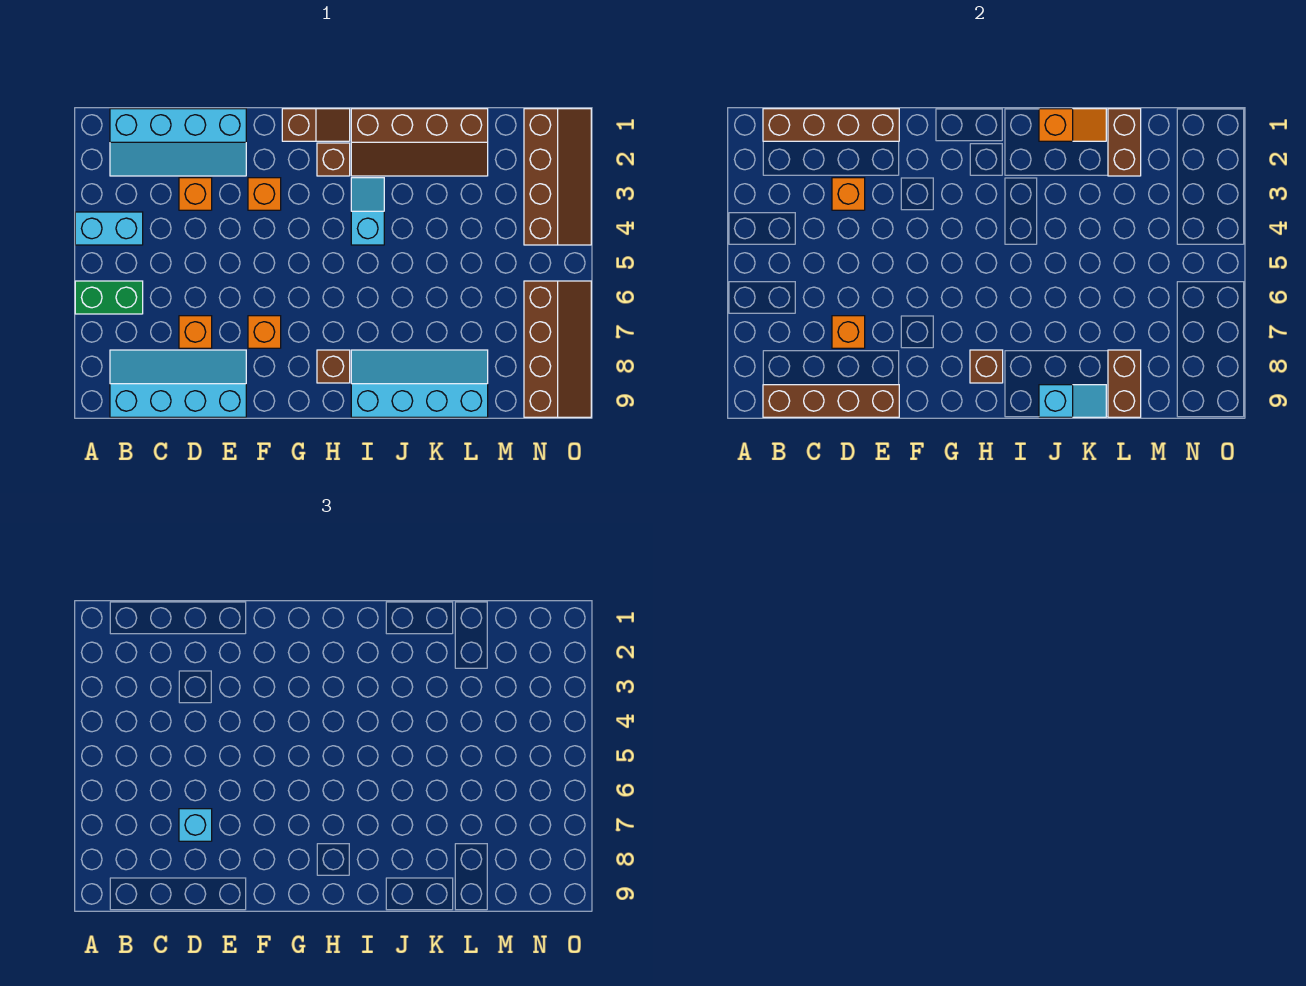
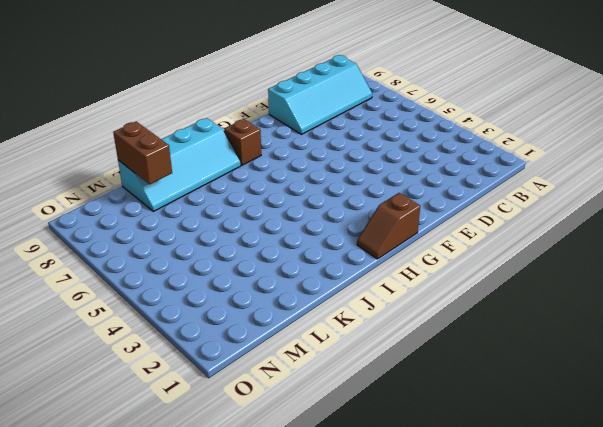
none -> cyan brick A4:B4 level 1
none -> green brick A6:B6 level 1
none -> cyan slope B1:E2 level 1 top 1

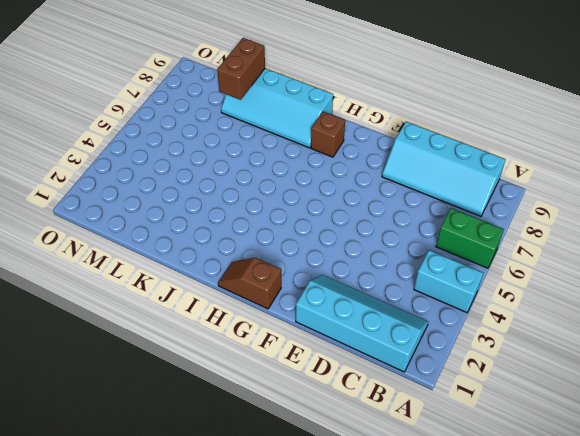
none -> orange brick D3 level 1
none -> orange brick D7 level 1
none -> orange brick F3 level 1

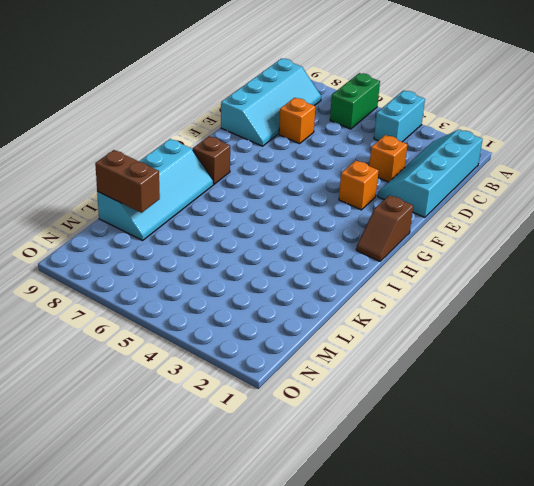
none -> orange brick F7 level 1
none -> brown brick H2 level 1
none -> brown slope I1:L2 level 1 top 1

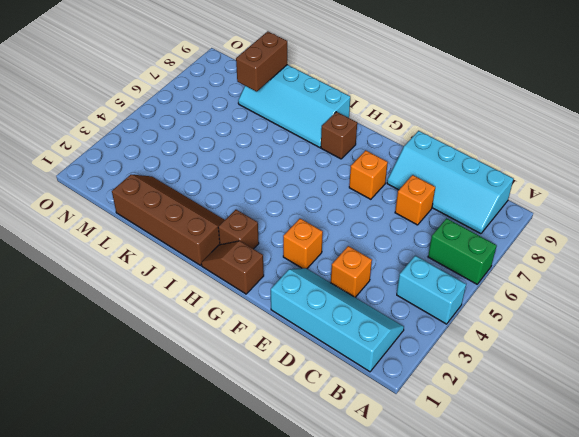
none -> cyan slope I3:I4 level 1 top 4
none -> brown slope N1:O4 level 1 top N
none -> brown slope N6:O9 level 1 top N

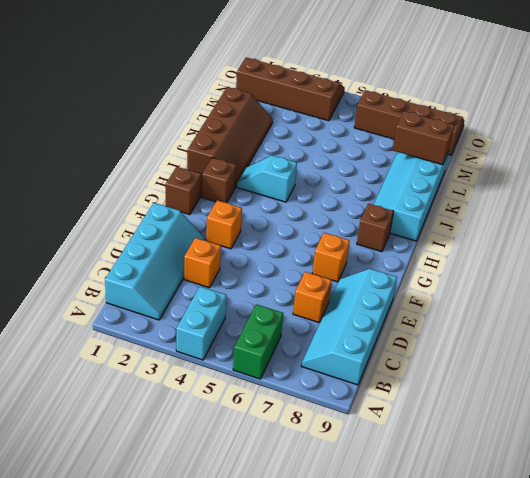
none -> brown brick B1:E1 level 2
none -> brown brick B9:E9 level 2
none -> orange brick D3 level 2

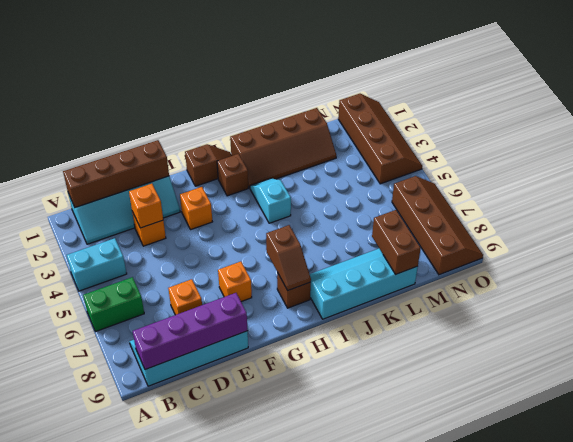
purple brick B9:E9 level 2 -> brown brick B9:E9 level 2
brown slope H7:H8 level 2 top 7 -> brown brick H8 level 2
none -> orange brick D7 level 2
none -> orange slope J1:K1 level 2 top J
none -> cyan slope J9:K9 level 2 top J

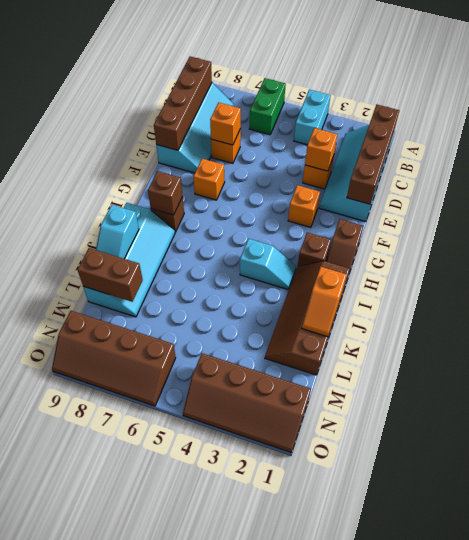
none -> brown brick L1:L2 level 2
none -> cyan brick D7 level 3

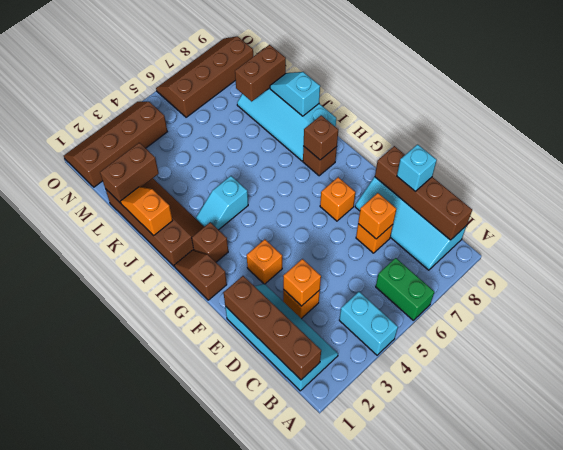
cyan brick D9 level 3 -> cyan brick D7 level 3

